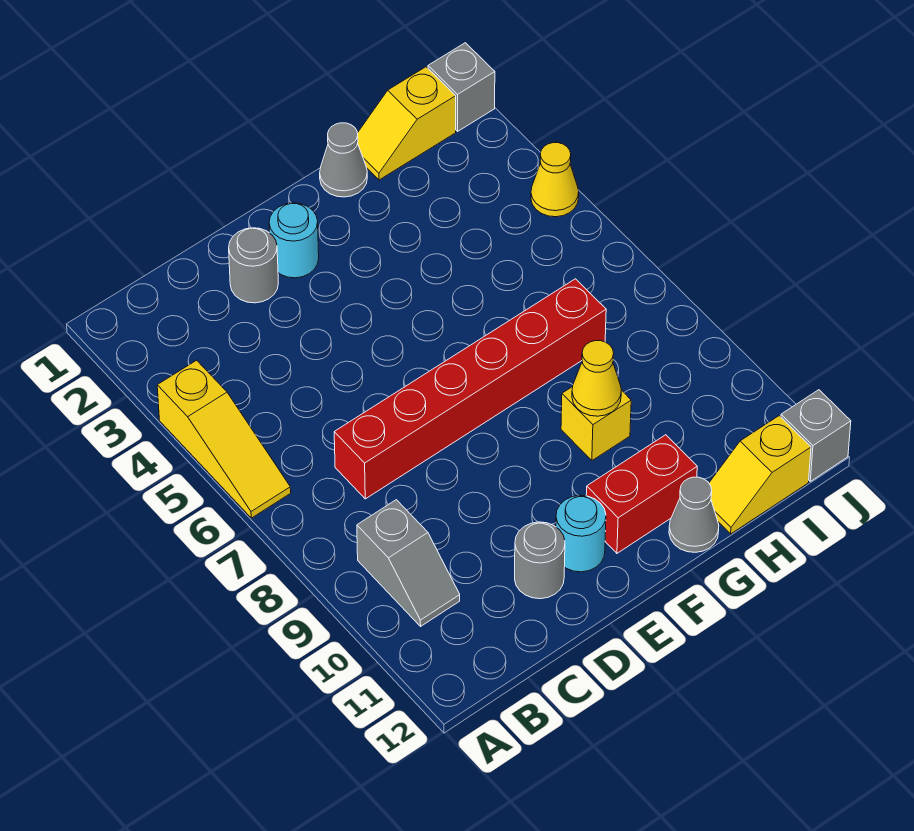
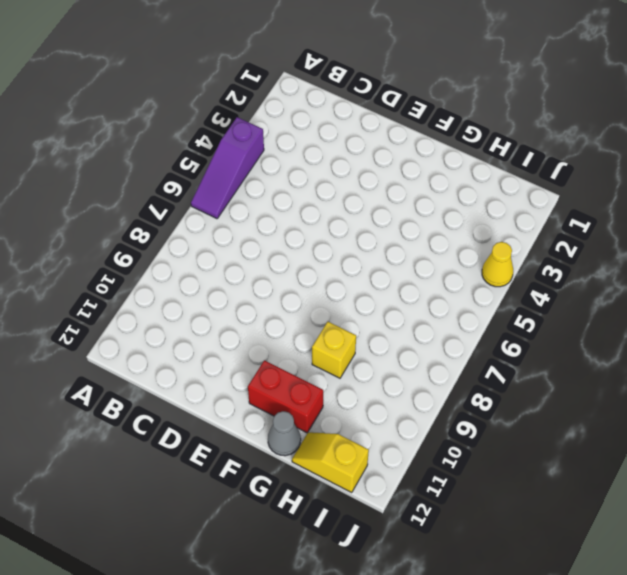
purple slope A4:A6 level 1 top 4 -> yellow slope A4:A6 level 1 top 4
none -> grey slope B9:B10 level 1 top 9
none -> red brick C7:H7 level 1
none -> grey round brick D2 level 1

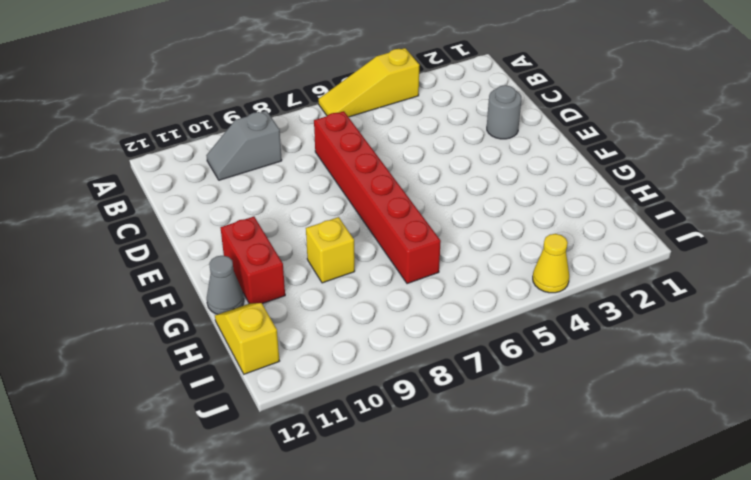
none -> grey round brick D11 level 1
none -> cyan round brick E2 level 1
none -> cyan round brick E11 level 1

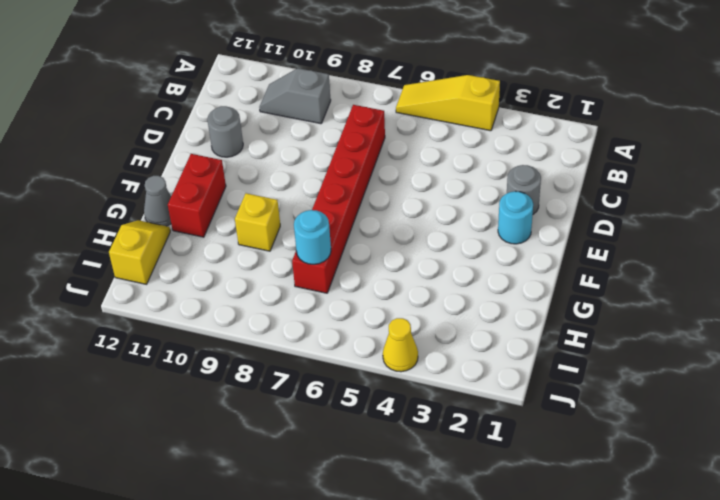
cyan round brick H7 level 2 -> cyan round brick E11 level 1
none -> grey cone G1 level 1
none -> yellow slope H1:I1 level 1 top I
none -> grey brick J1 level 1

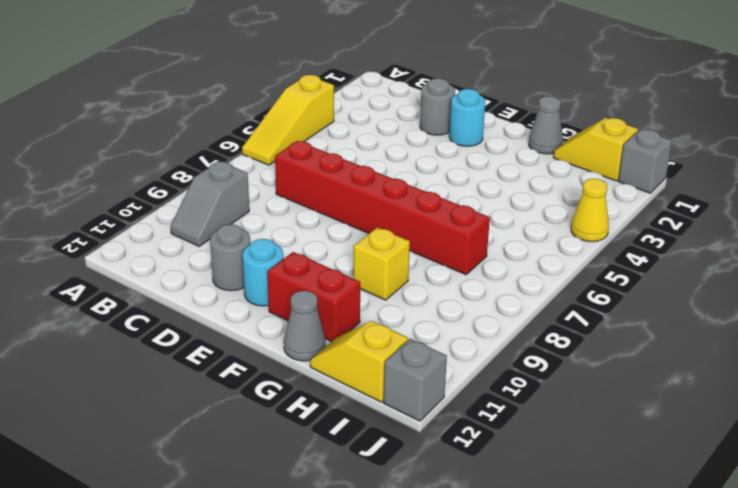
none -> yellow cone G9 level 2

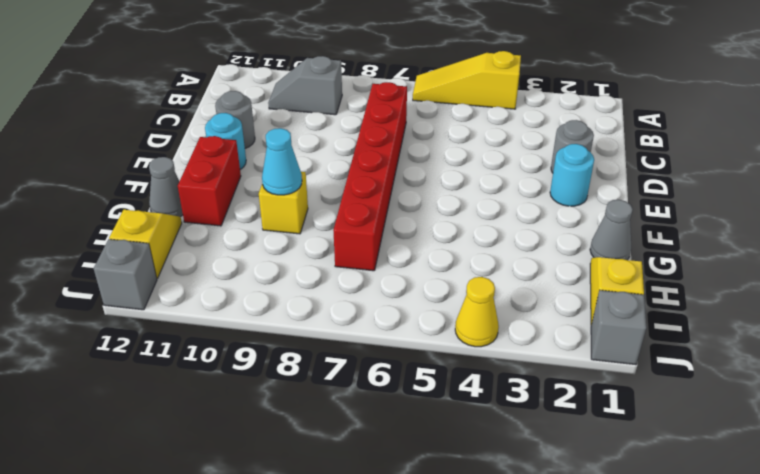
cyan cone G9 level 2 -> yellow cone G9 level 2

